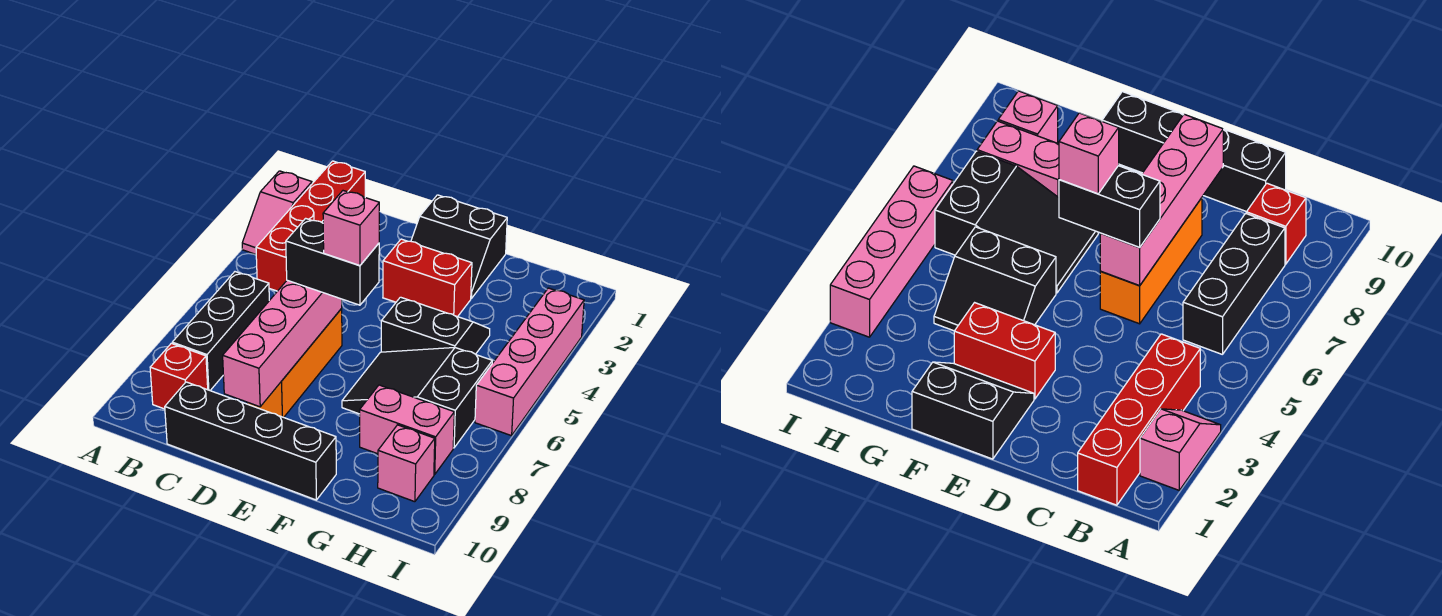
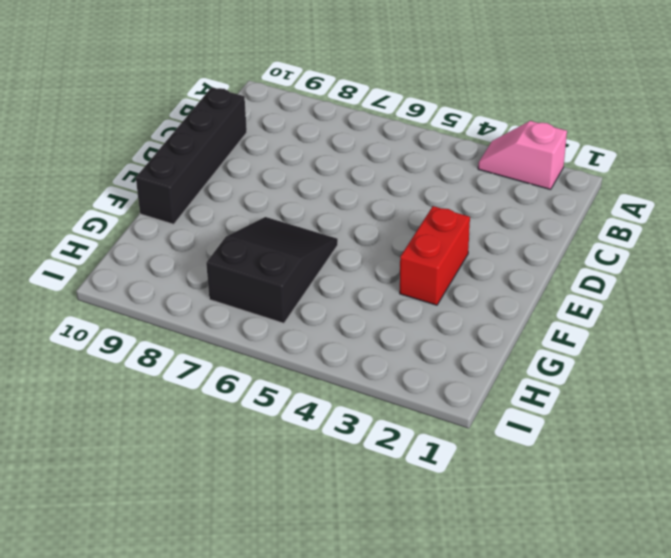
none -> red brick B1:B4 level 1
none -> black brick B6:B8 level 1
none -> red brick B9 level 1

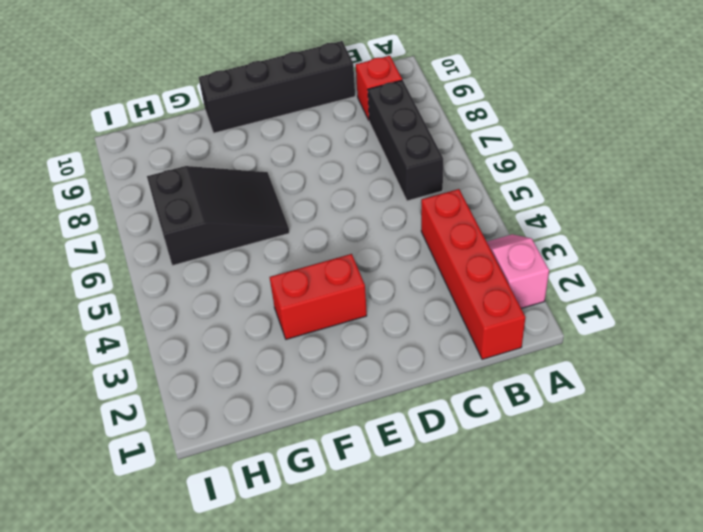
none -> orange brick D6:D8 level 1
none -> black slope E1:F2 level 1 top 1
none -> black slope F4:G5 level 1 top 5

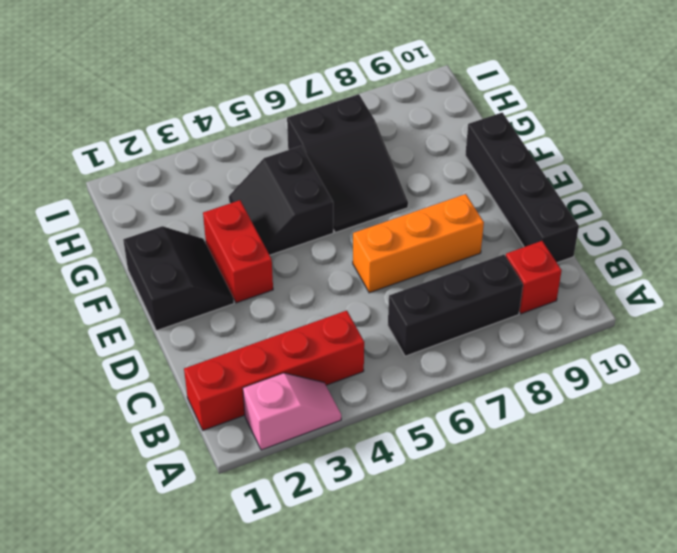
none -> pink brick G8:H8 level 1
none -> pink brick H9 level 1
none -> pink brick I3:I6 level 1

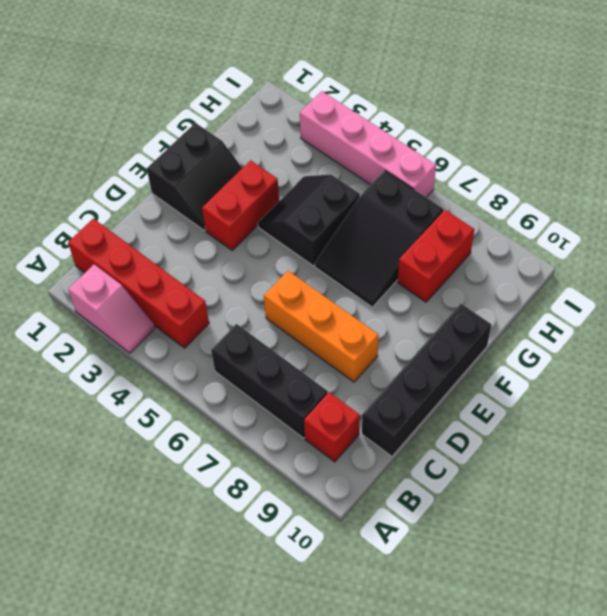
red brick G8:H8 level 1 -> pink brick G8:H8 level 1
none -> pink brick H9 level 1
none -> pink brick D6:D9 level 2
none -> black brick D6:E6 level 3

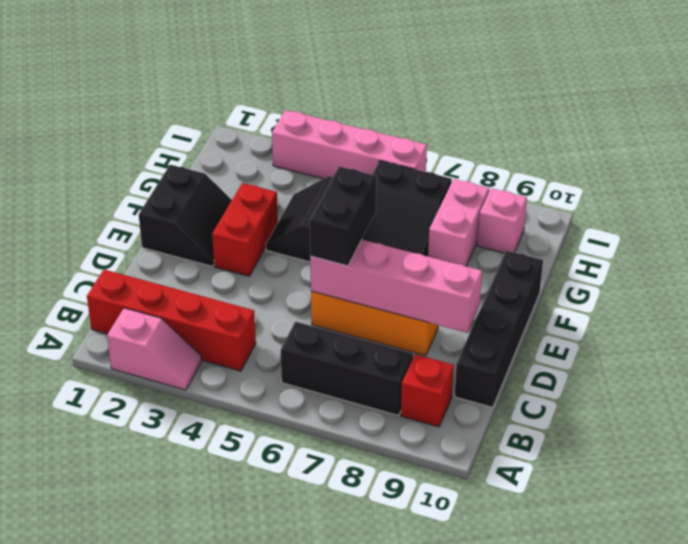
none -> pink brick E6 level 4

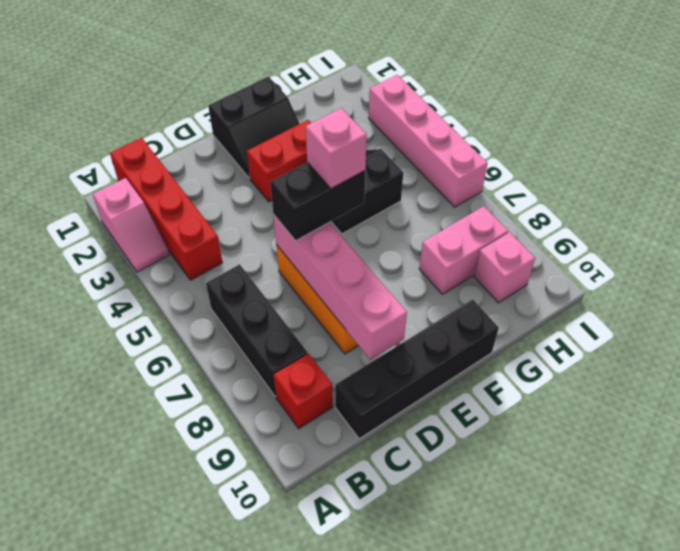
none -> black slope F6:H7 level 1 top H

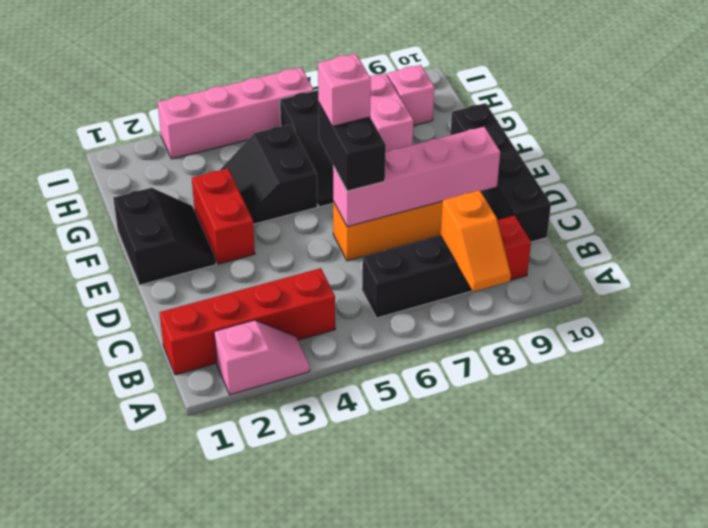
orange slope A8:B8 level 2 top B -> none

